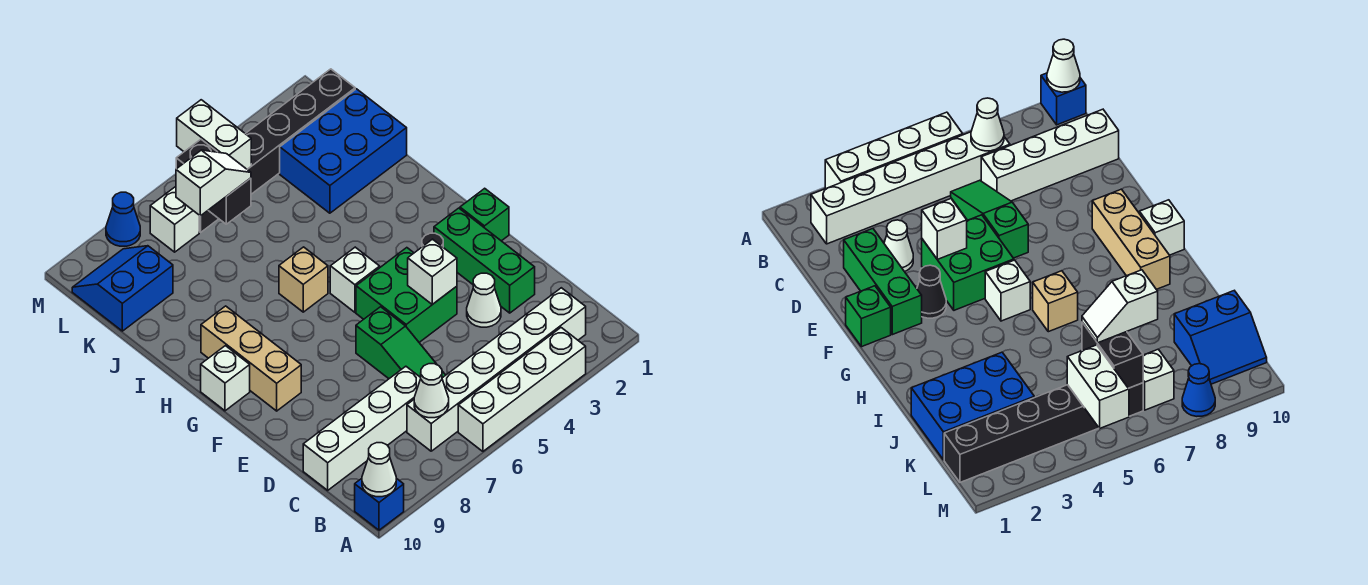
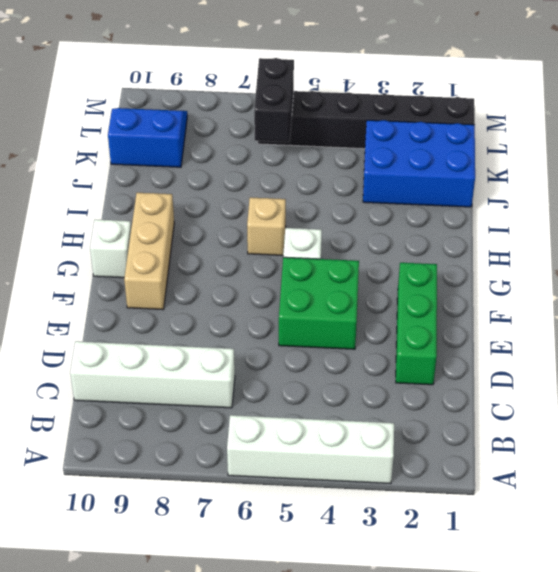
none -> blue brick A10 level 1
none -> white brick B2:B7 level 1
none -> green slope C6:E6 level 1 top E

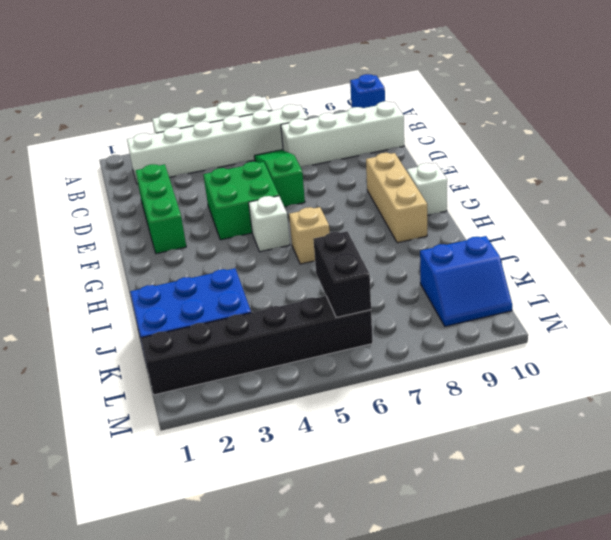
none -> white cone D3 level 1
none -> green brick F1 level 1
none -> black cone F3 level 1

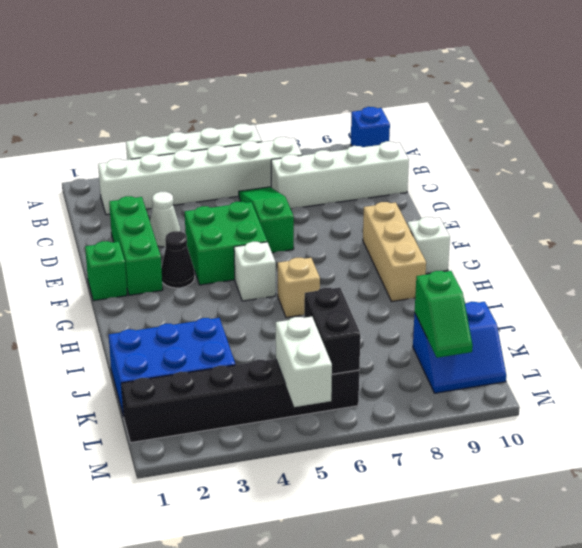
green slope K9:L9 level 2 top K -> none
none -> white brick L7 level 1
none -> blue cone M8 level 1
none -> white cone A10 level 2

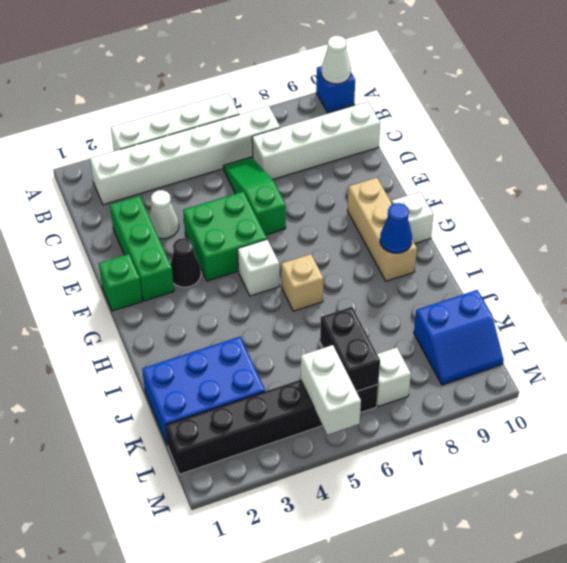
blue cone H9 level 2 -> blue cone M8 level 1
none -> white cone B7 level 2
none -> white brick E4 level 2
none -> white slope K6:K7 level 3 top 7

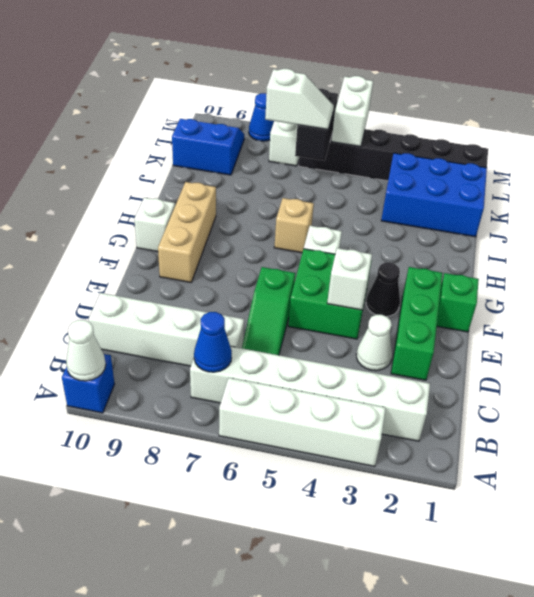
blue cone B7 level 2 -> white cone B7 level 2

